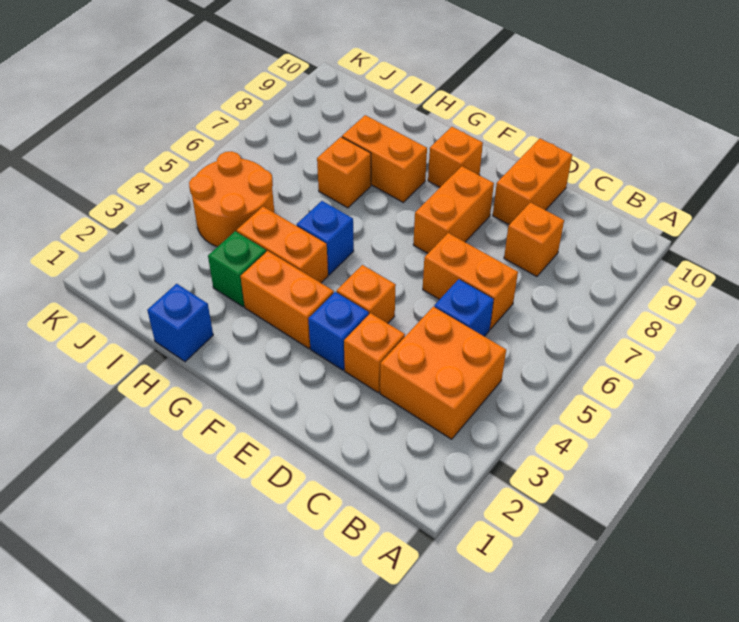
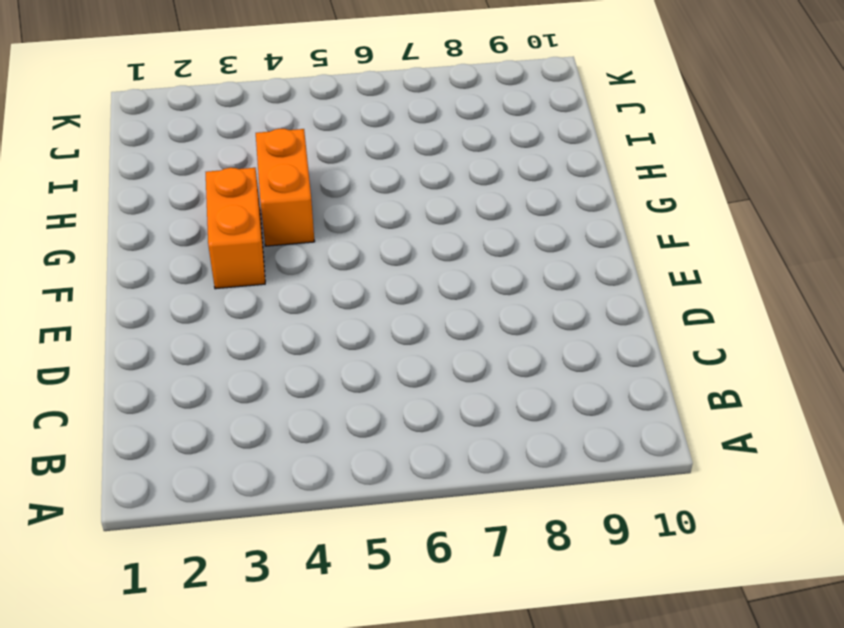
none -> orange brick B3:C4 level 1
none -> blue brick C5 level 1
none -> orange brick C6:D6 level 1

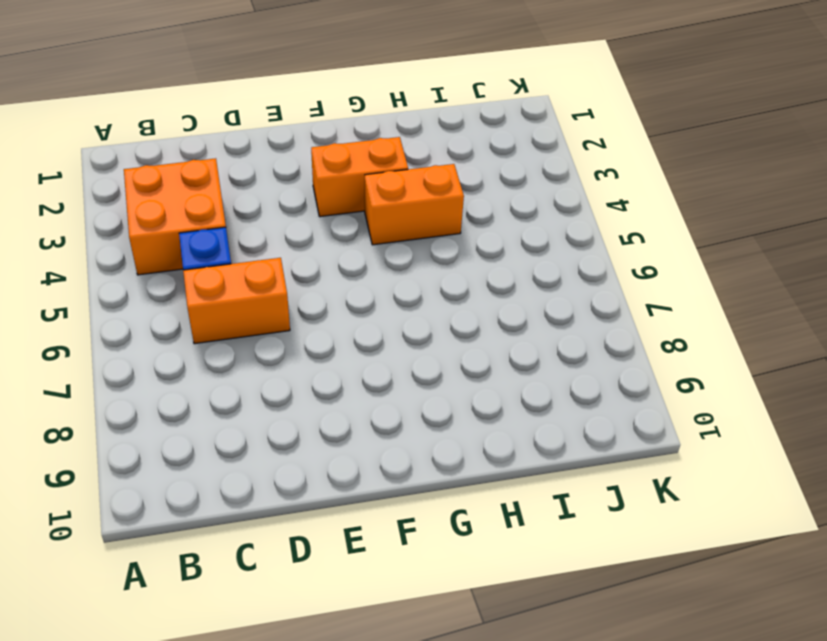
none -> orange brick C8 level 1
none -> orange brick D3 level 1
none -> orange brick D9:D10 level 1

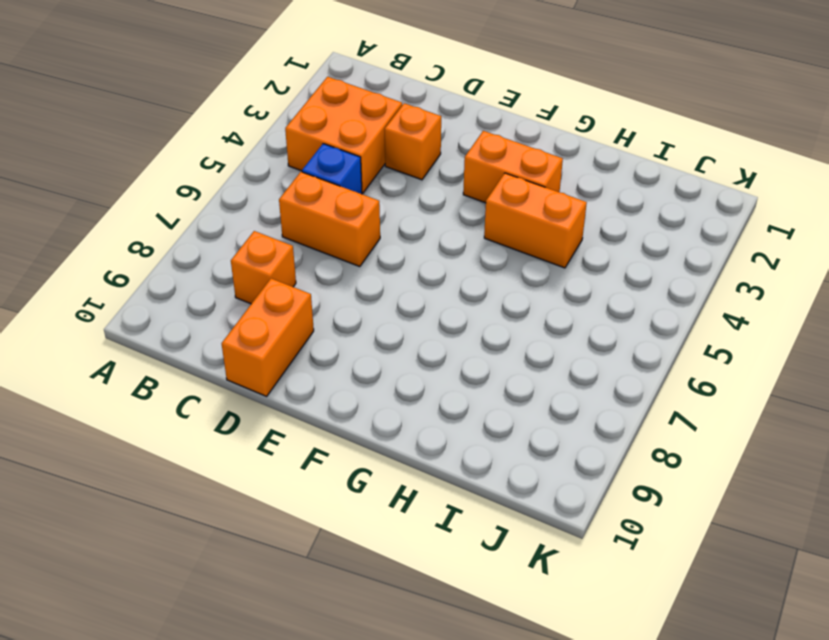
none -> blue brick E3 level 1
none -> orange brick E4 level 1
none -> orange brick E7:E8 level 1

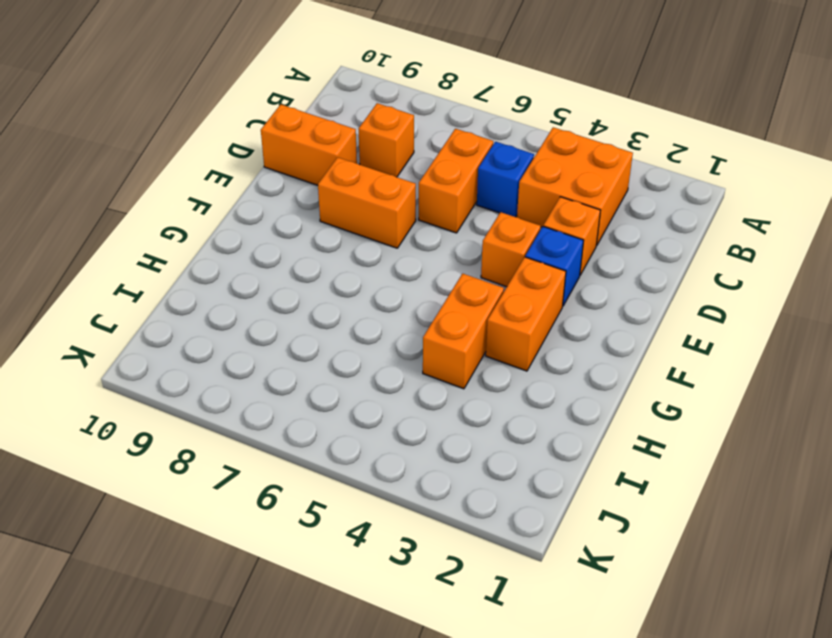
none -> orange brick F9 level 1
none -> blue brick G5 level 1
none -> orange brick G8:H8 level 1

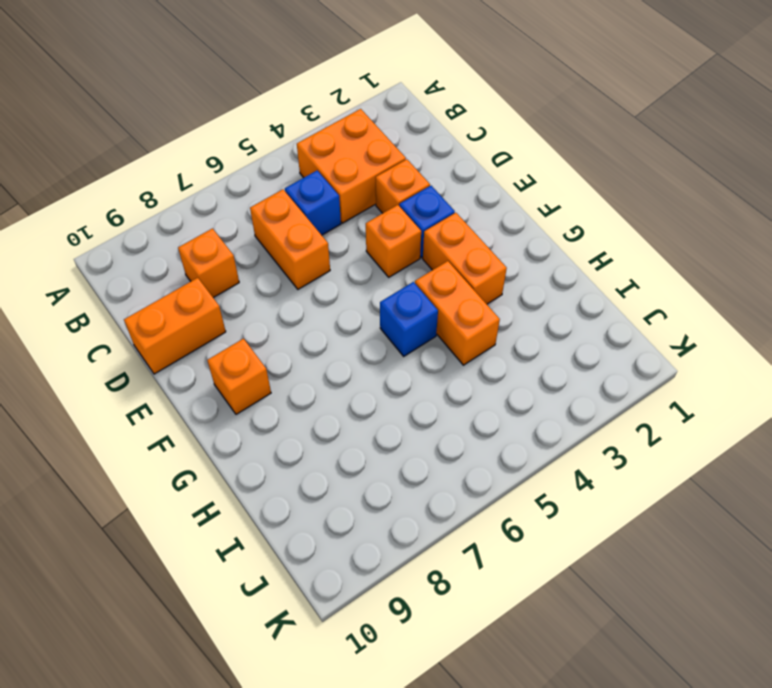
none -> orange brick E7:E8 level 1
none -> orange brick G8:H8 level 1
none -> blue brick H1 level 1

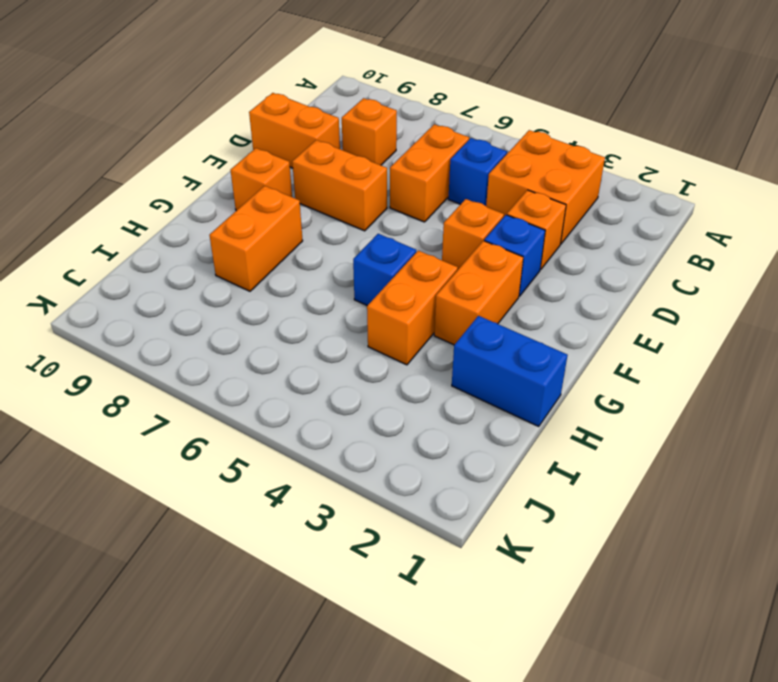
blue brick H1:H2 level 1 -> blue brick H1 level 1
none -> green brick H3 level 1
none -> orange brick H7 level 1
none -> orange round brick I4:J5 level 1

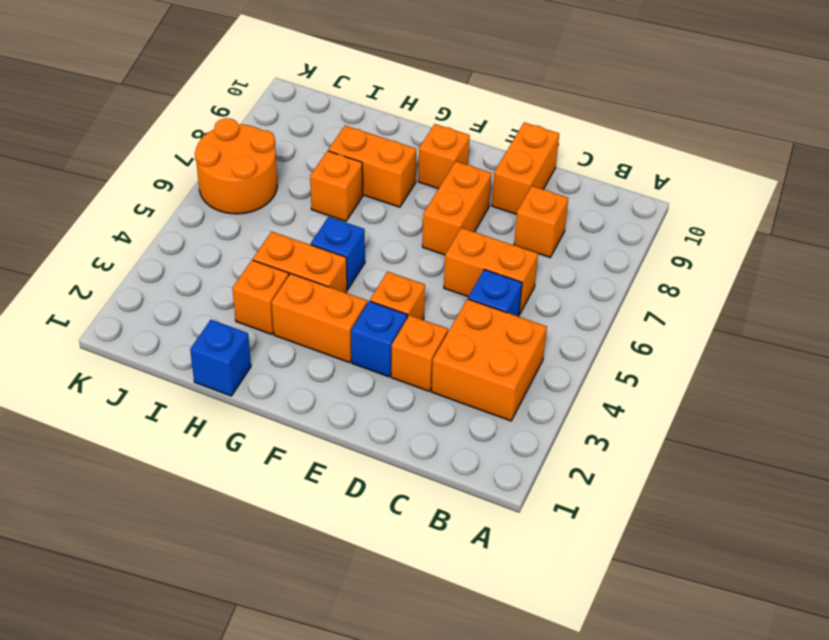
orange brick H3 level 1 -> green brick H3 level 1
orange round brick J6:K7 level 1 -> orange round brick I4:J5 level 1

